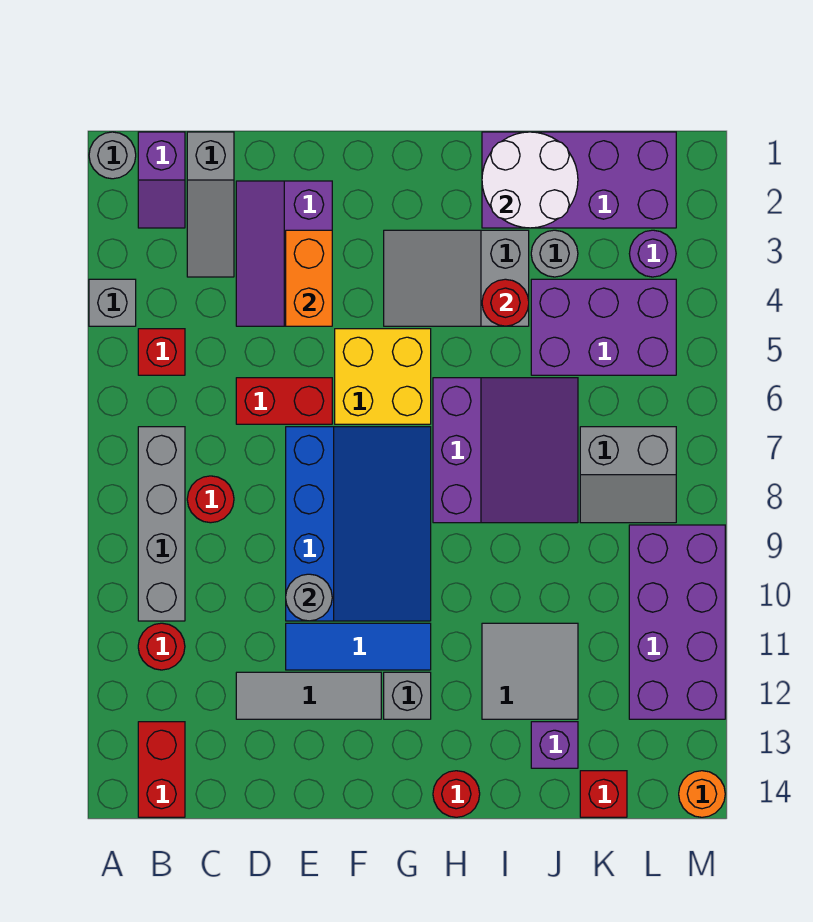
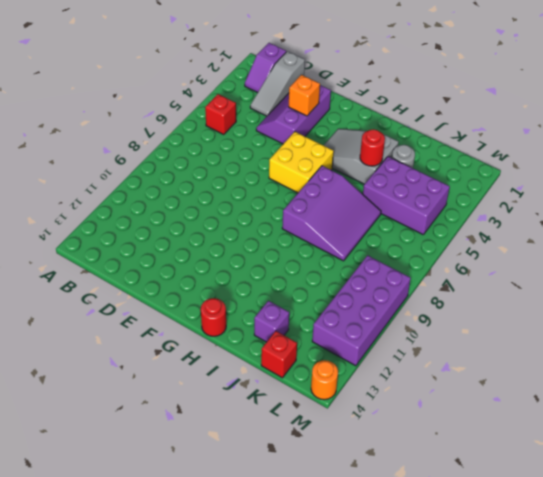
orange brick E3 level 2 -> orange brick E3:E4 level 2
none -> grey round brick A1 level 1
none -> grey brick A4 level 1
none -> grey brick B7:B10 level 1
none -> red round brick B11 level 1

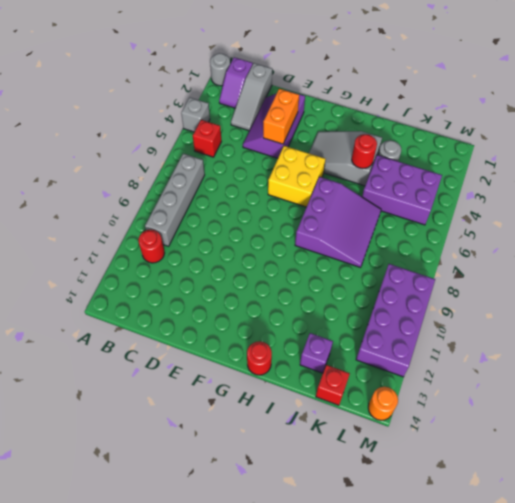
none -> red brick B13:B14 level 1
none -> red round brick C8 level 1
none -> red brick D6:E6 level 1
none -> grey tile D12:F12 level 1

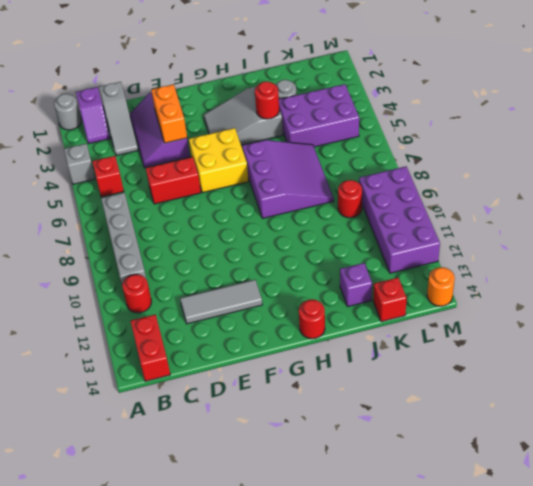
red round brick K9 level 1 -> red round brick C8 level 1
none -> blue slope E7:G10 level 1 top E
none -> blue tile E11:G11 level 1
none -> grey brick G12 level 1
none -> purple brick I1:L2 level 1

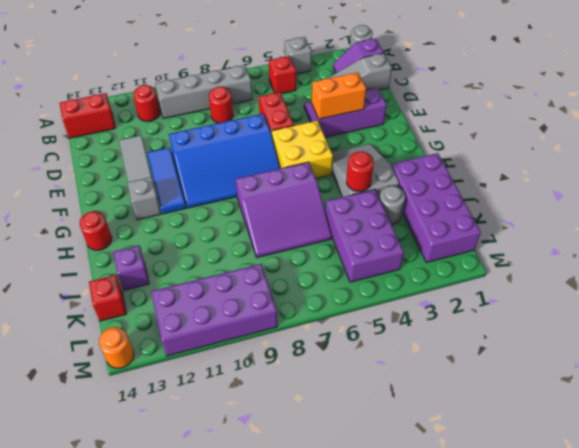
none -> grey tile I11:J12 level 1
none -> grey slope K7:L8 level 1 top 7
none -> purple round brick L3 level 1
none -> grey round brick E10 level 2

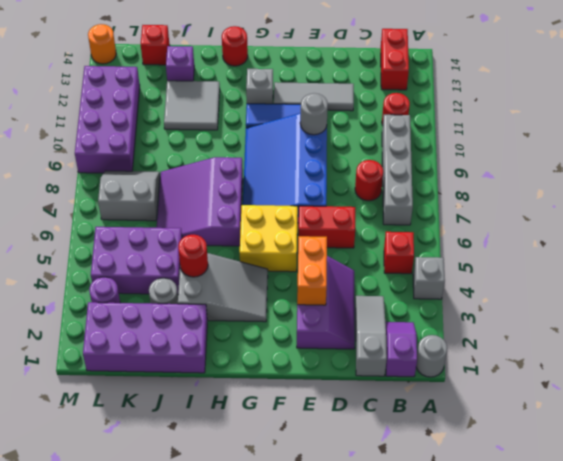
none -> white round brick I1:J2 level 2

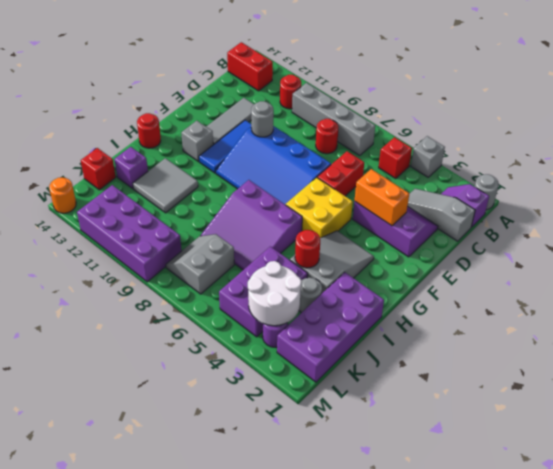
white round brick K3:L4 level 2 -> white round brick I1:J2 level 2

